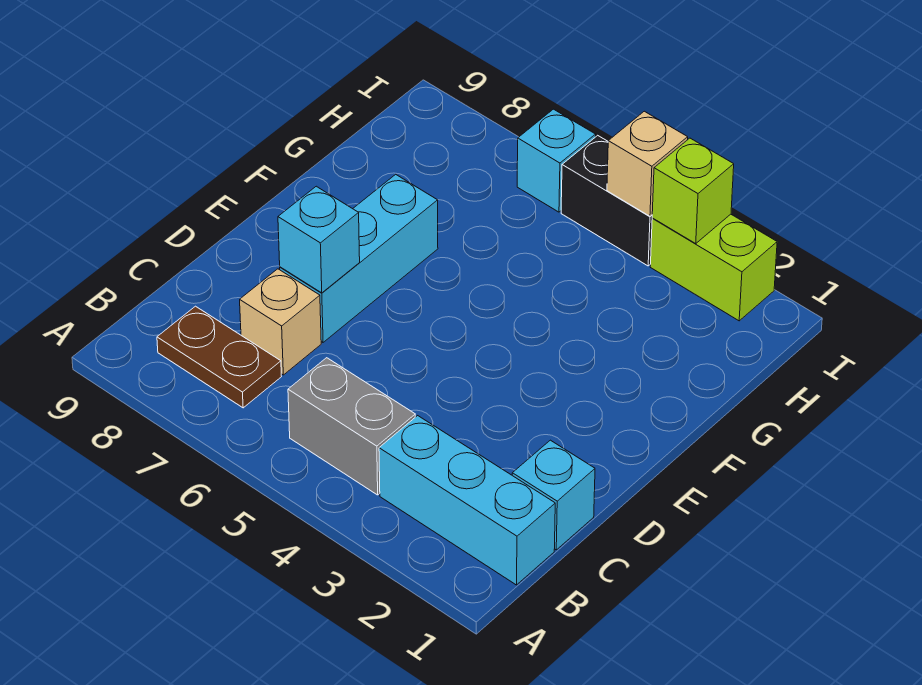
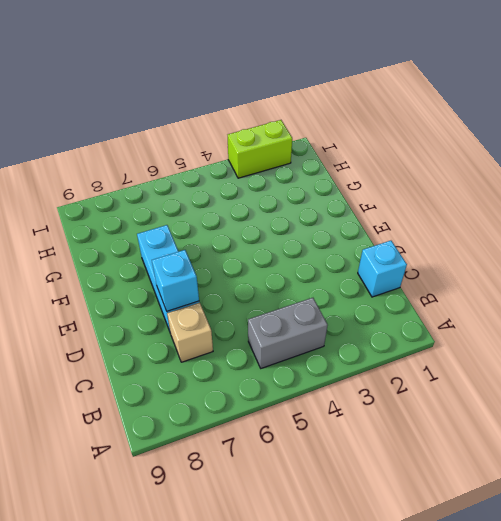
none -> cyan brick B1:B3 level 1
none -> brown plate B7:B8 level 1
none -> black brick I4:I5 level 1

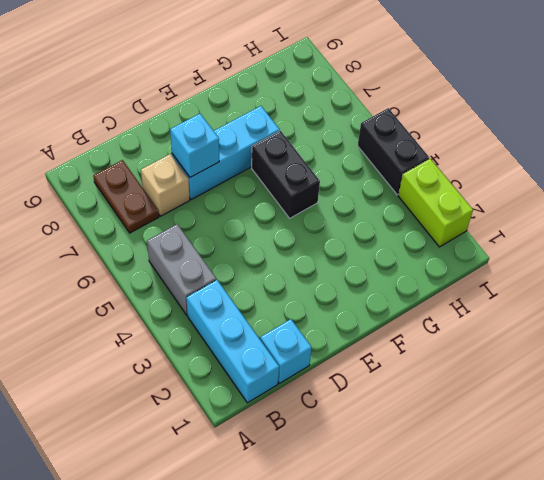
black brick F5:F6 level 1 -> none
none -> cyan brick I6 level 1
none -> lime brick I3 level 2
none -> tan brick I4 level 2

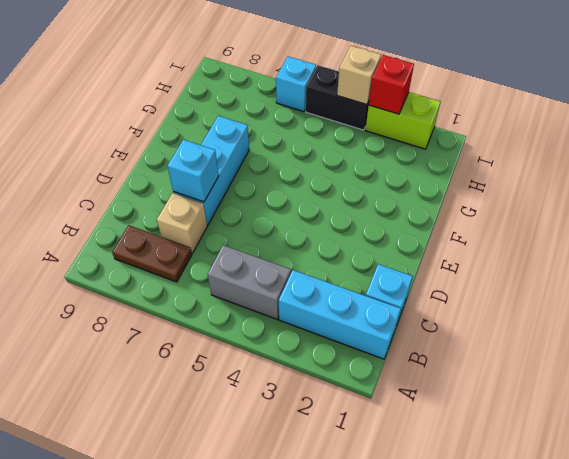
red brick I3 level 2 -> lime brick I3 level 2

